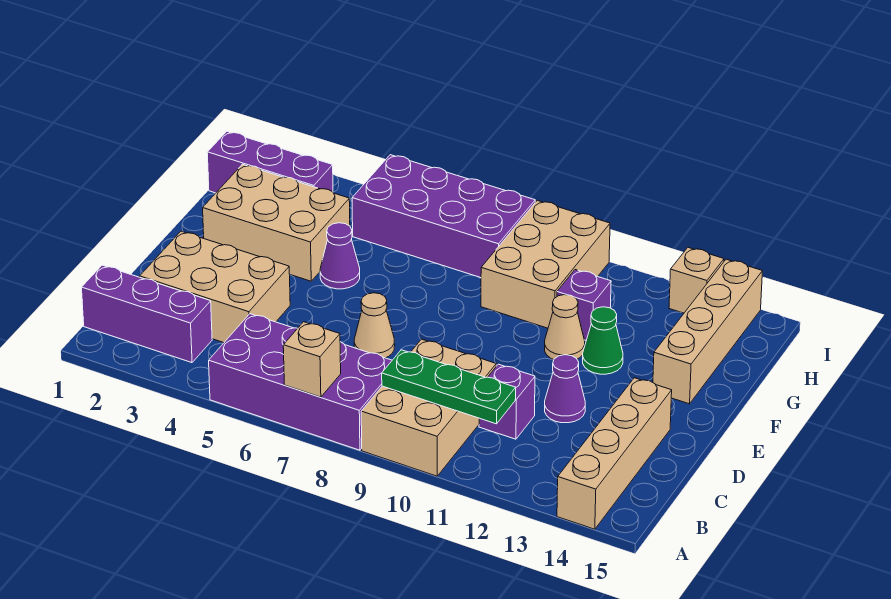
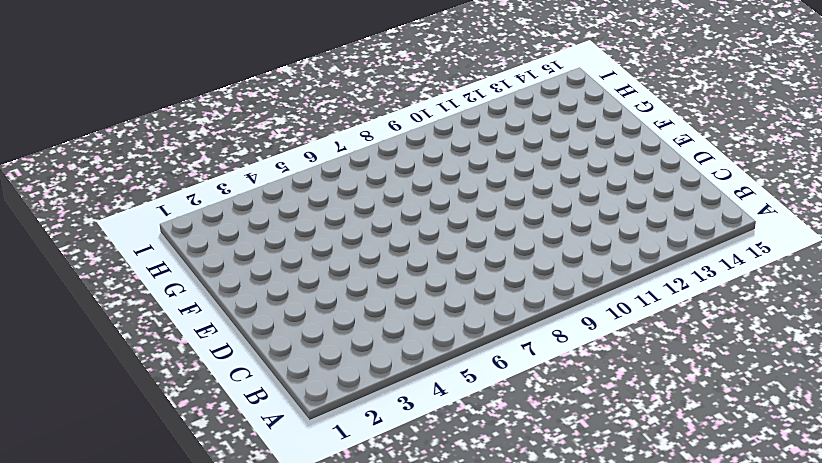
none -> purple brick A5:B8 level 1
none -> tan brick A9:C10 level 1
none -> tan brick A14:D14 level 1

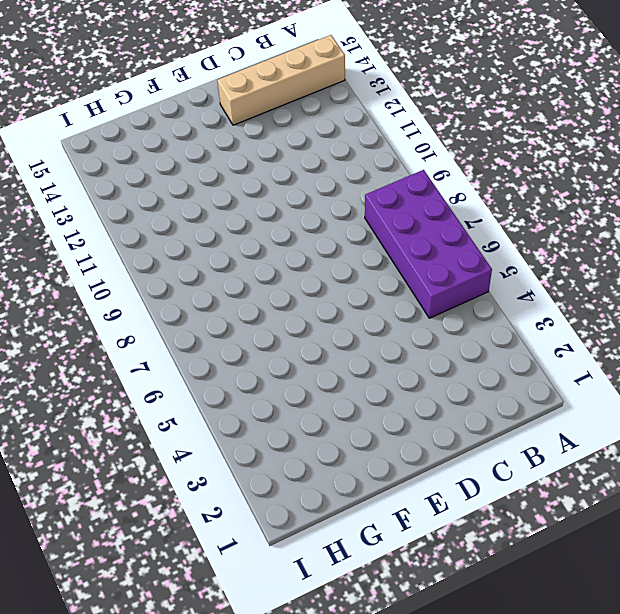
none -> tan brick A9:C10 level 1
none -> purple brick B1:B3 level 1
none -> tan brick C2:D4 level 1

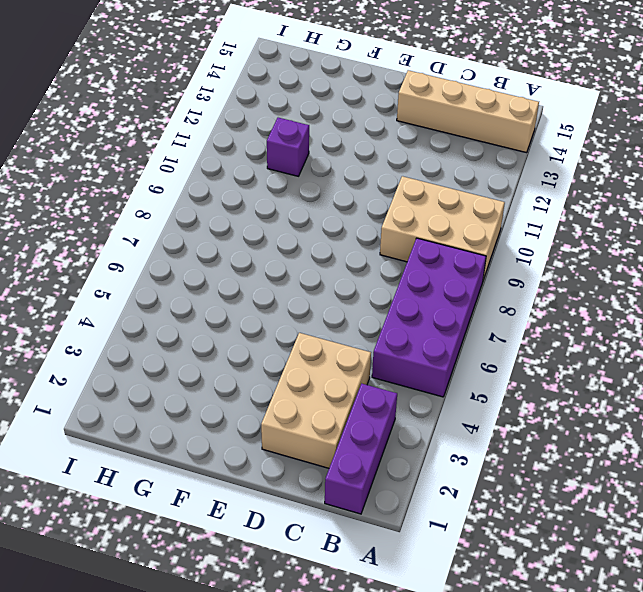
none -> purple brick C11 level 1
none -> tan cone D7 level 1
none -> purple cone D12 level 1

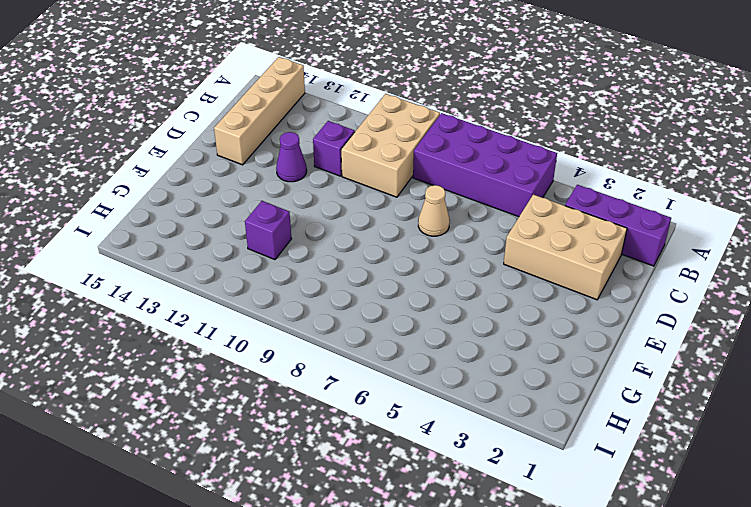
none -> tan brick F2:G4 level 1
none -> purple cone F5 level 1
none -> tan cone F11 level 1

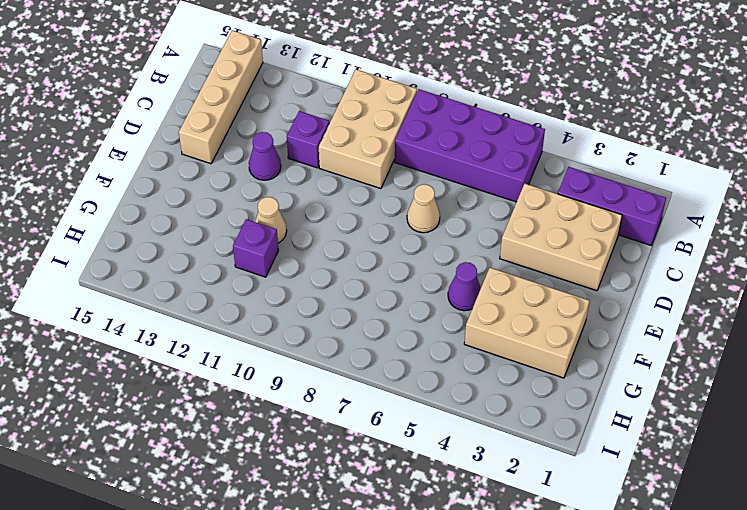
none -> green cone F12 level 1
none -> tan brick F14:I14 level 1
none -> tan brick G9:I10 level 1

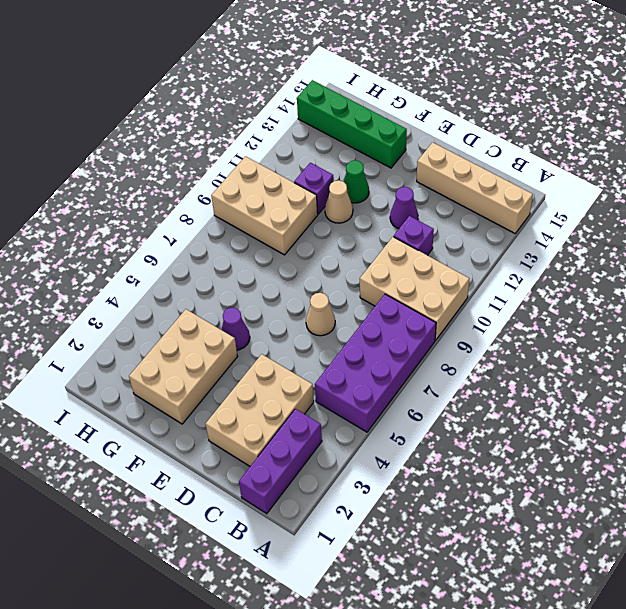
green brick F14:I14 level 1 -> tan brick F14:I14 level 1
none -> purple brick H1:H3 level 1
none -> purple brick H5:I8 level 1
none -> tan brick I13 level 1

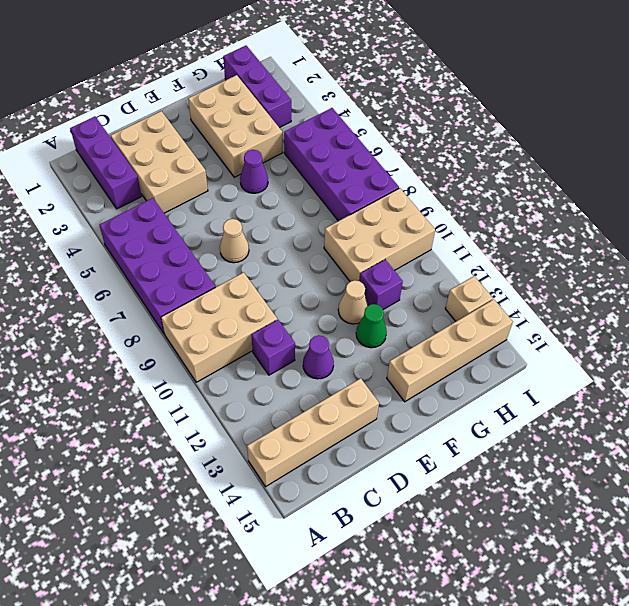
none -> tan brick A7 level 2
none -> green plate B9:B11 level 2

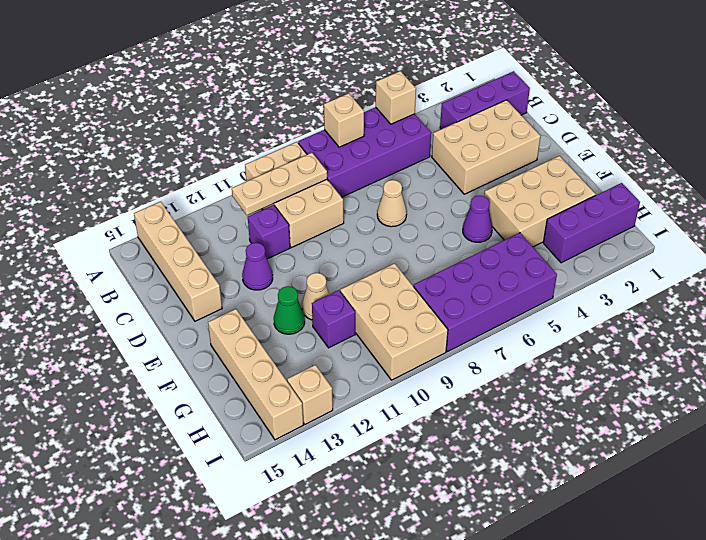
tan brick A5 level 2 -> none
tan plate B9:B11 level 2 -> green plate B9:B11 level 2

